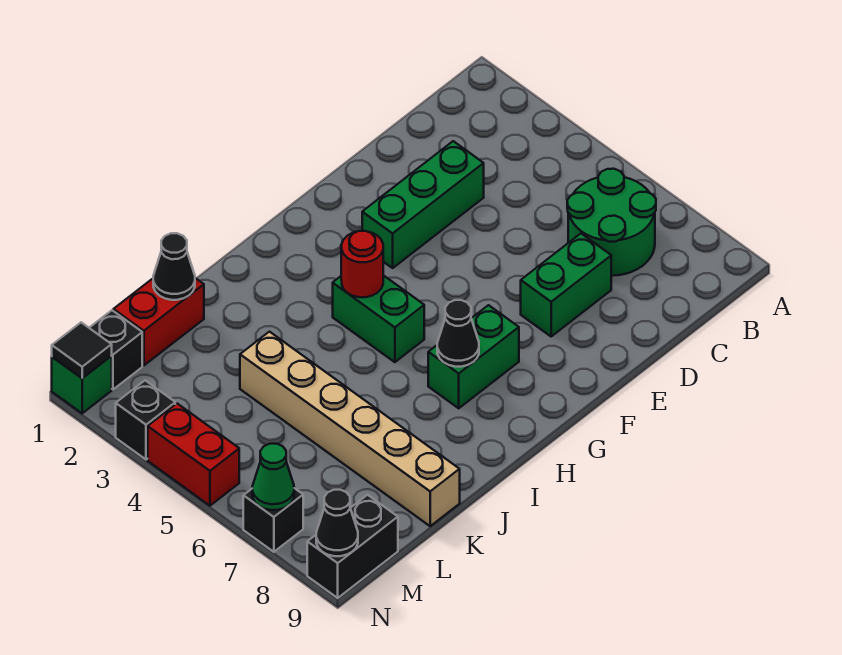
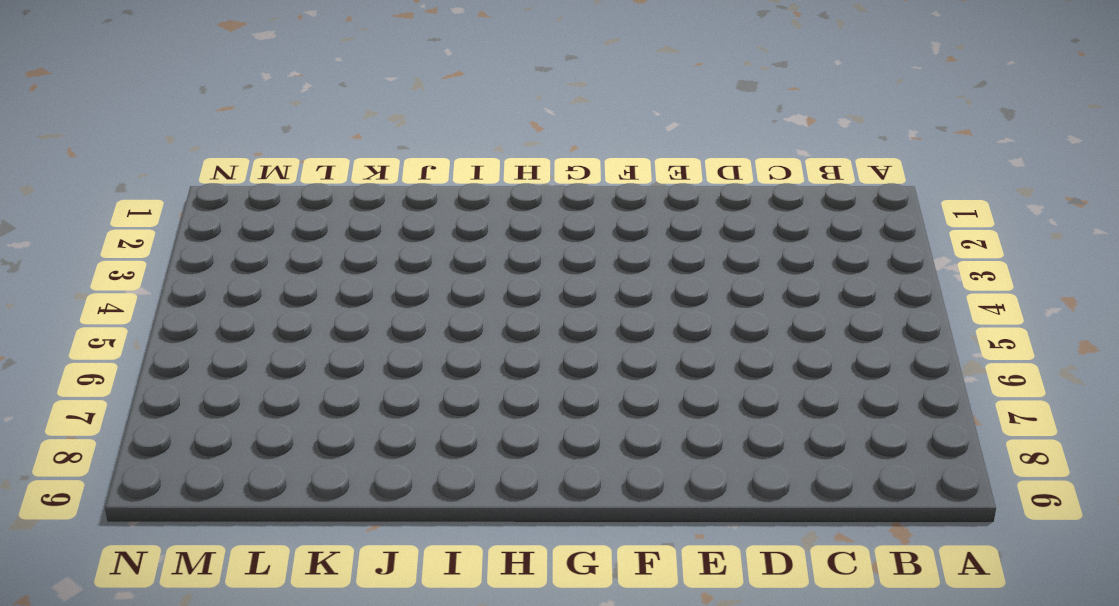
none -> green round brick B6:C7 level 1
none -> green brick D3:F3 level 1
none -> green brick D7:E7 level 1

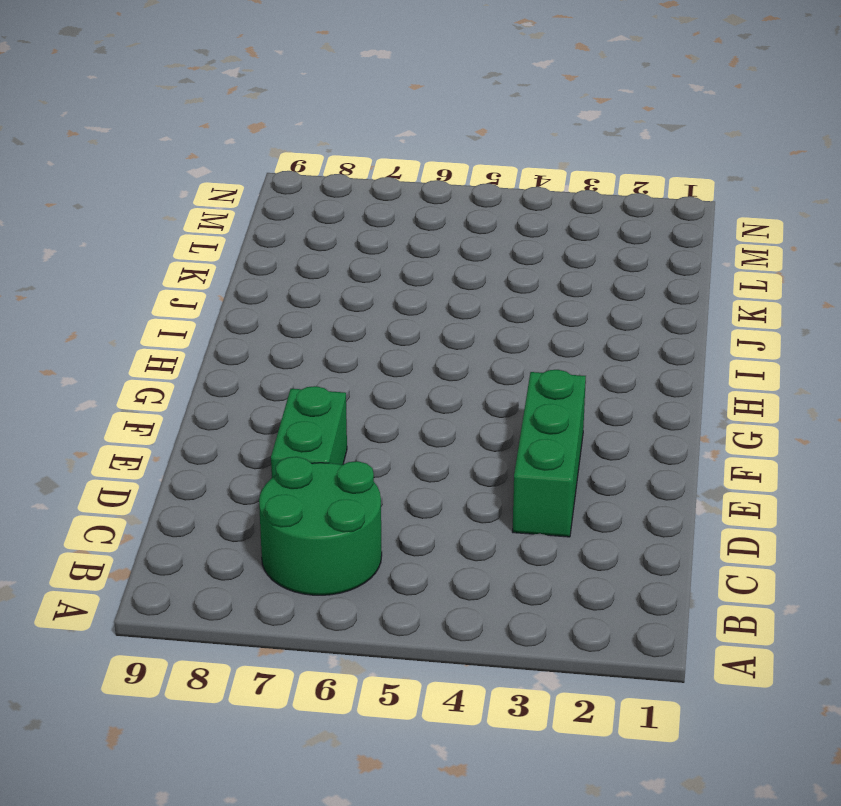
none -> green brick G7:H7 level 1
none -> green brick H4:H5 level 1
none -> red brick K1:L1 level 1

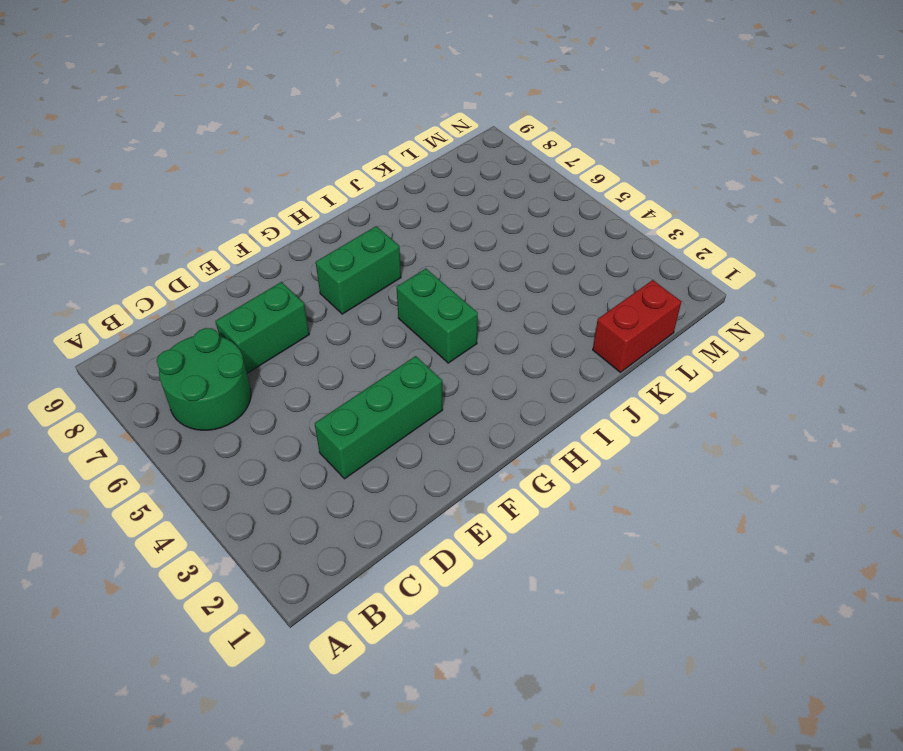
none -> tan brick K4:K9 level 1
none -> black brick M1 level 1
none -> black brick M9:N9 level 1

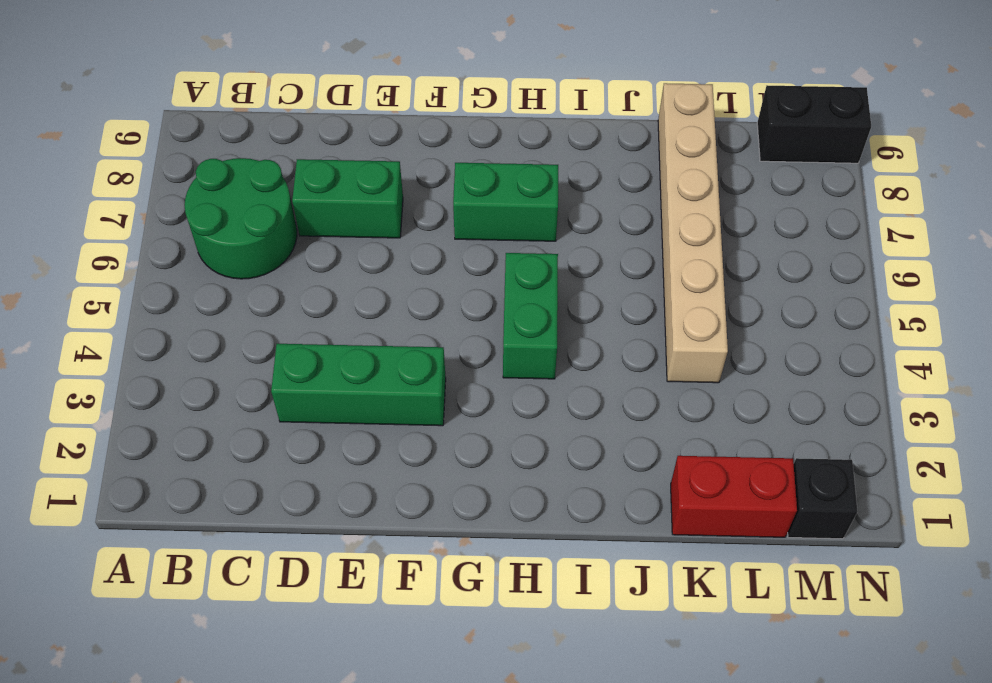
none -> green brick N1 level 1
none -> black brick N3 level 1
none -> red brick N4:N5 level 1

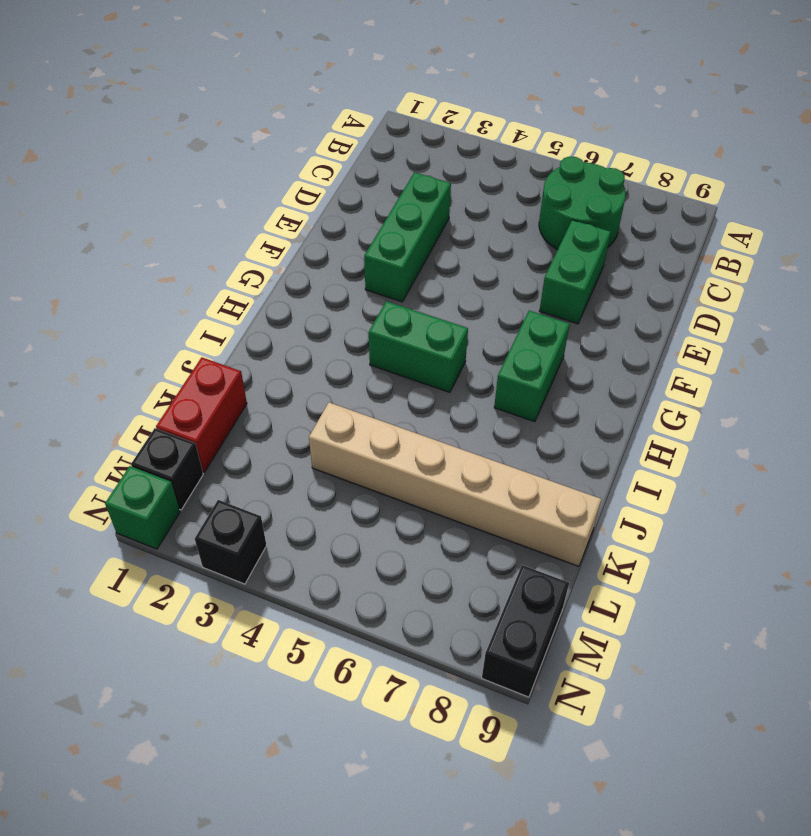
none -> red brick N4:N5 level 1
none -> black brick N7 level 1
none -> red round brick H4 level 2

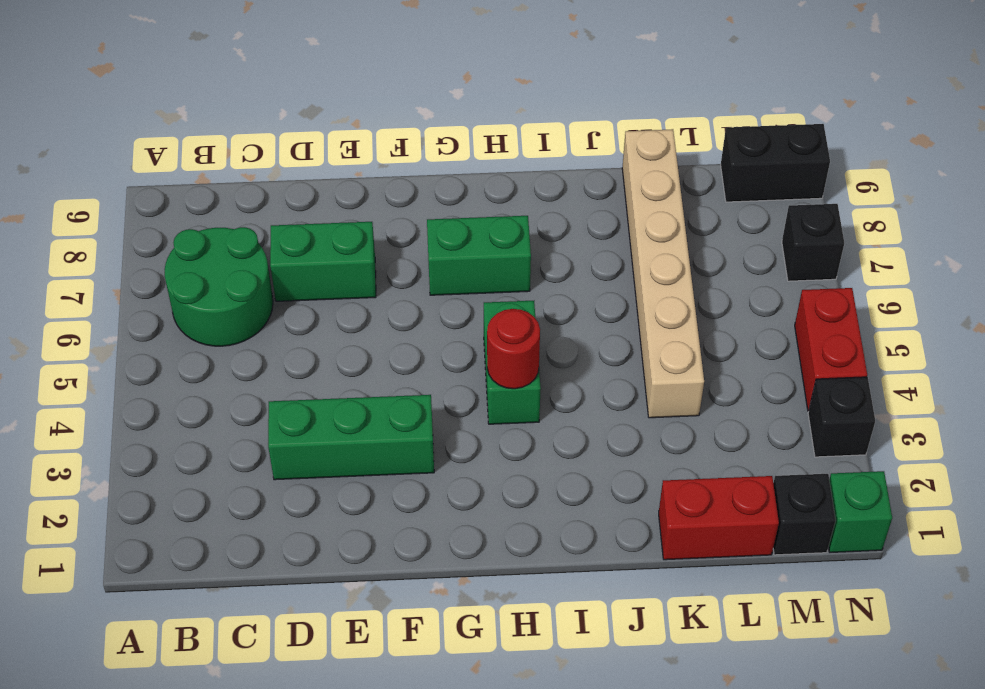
none -> black cone H7 level 2
none -> black cone K1 level 2
none -> black tile N1 level 2

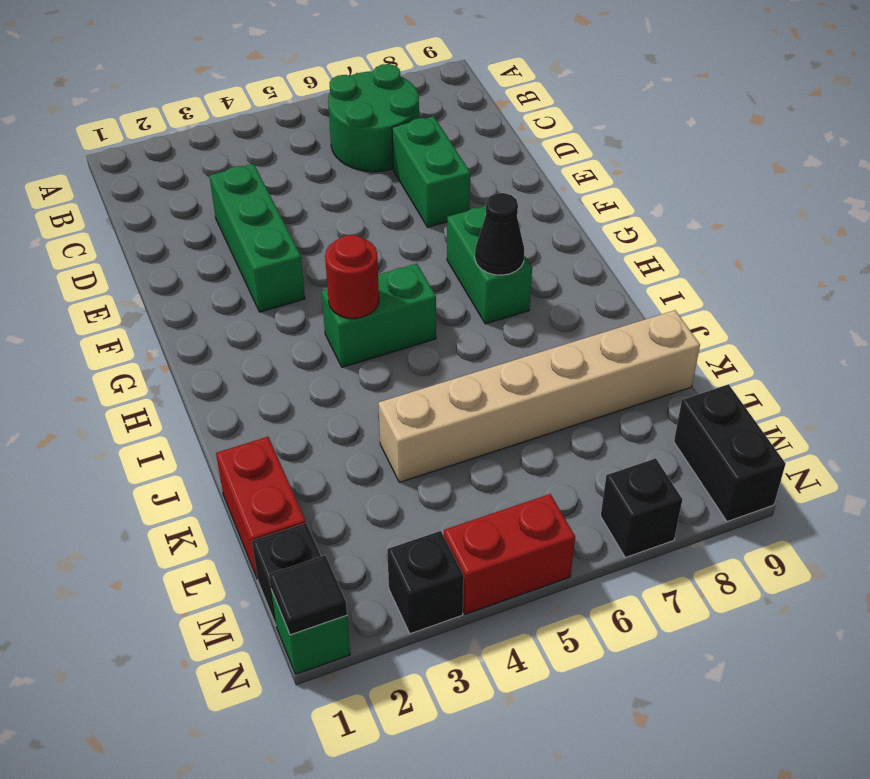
none -> black cone K1 level 2
none -> green cone N7 level 2
none -> black cone N9 level 2

